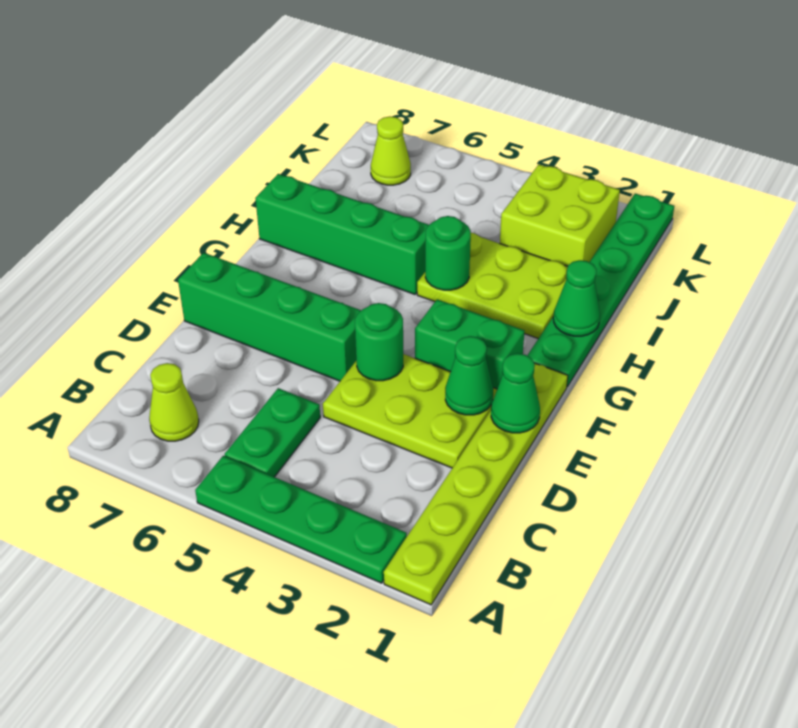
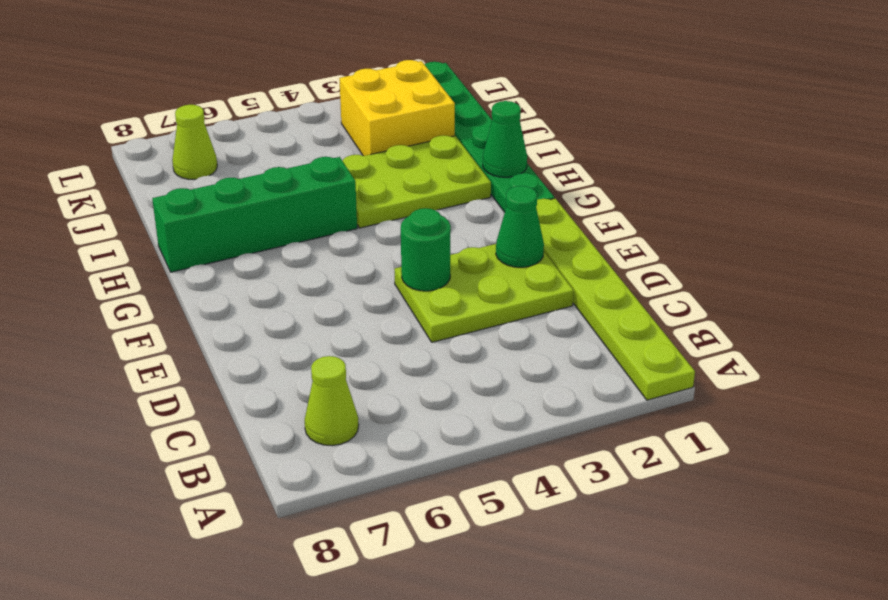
yellow brick J2:K3 level 1 -> lime brick J2:K3 level 1
none -> green plate A2:A5 level 1
none -> green plate B5:C5 level 1
none -> green brick E5:E8 level 1

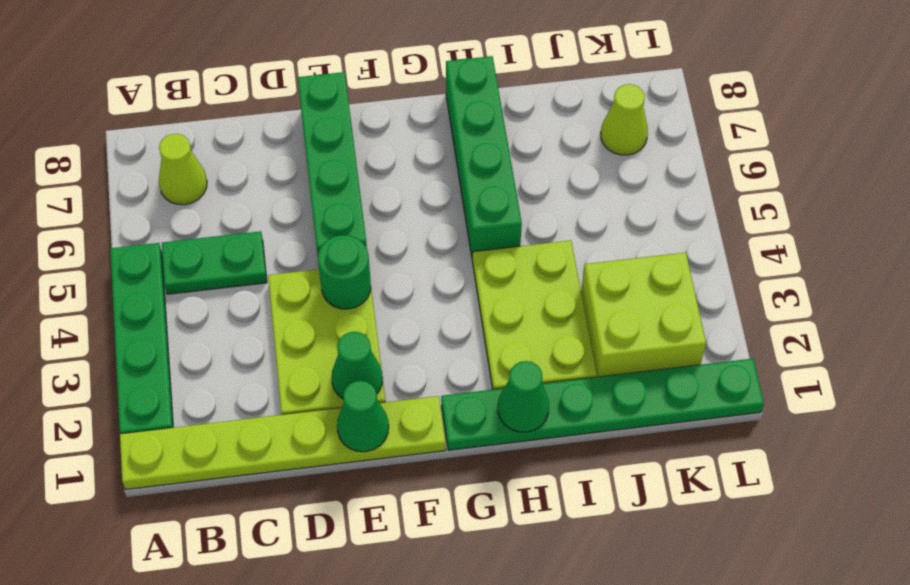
none -> green brick F2:F3 level 1
none -> green round brick H4 level 2

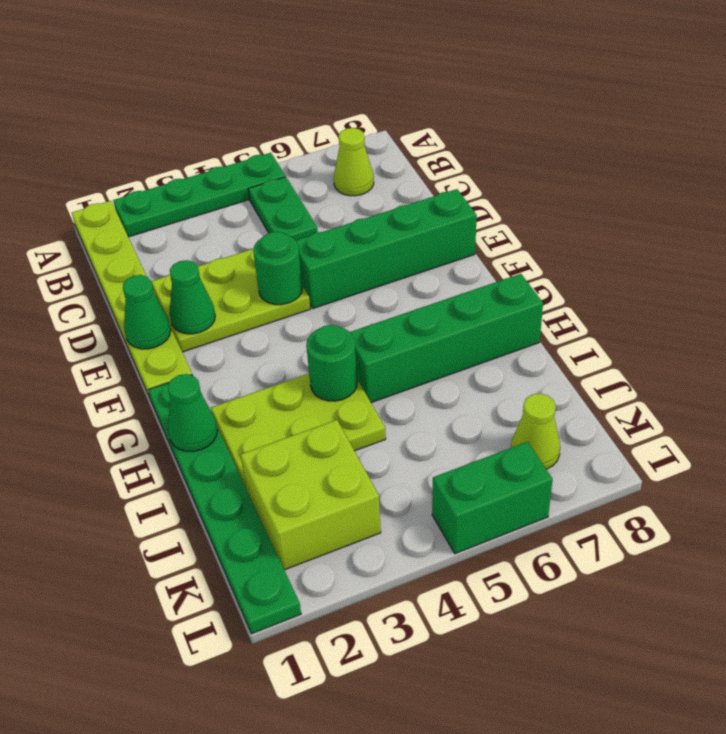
green brick L5:L6 level 1 -> green brick F2:F3 level 1

